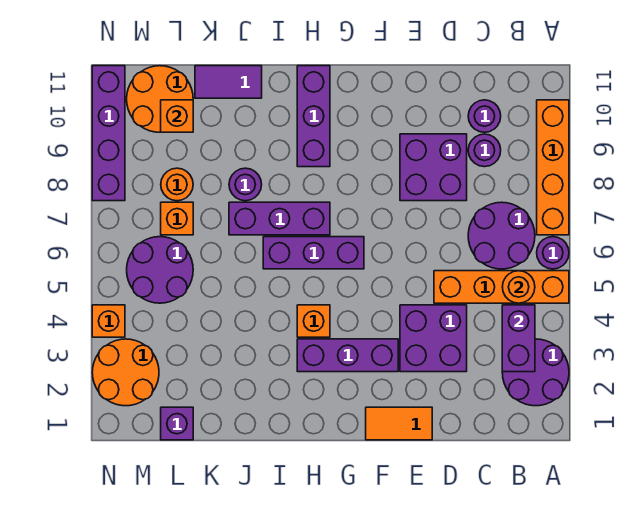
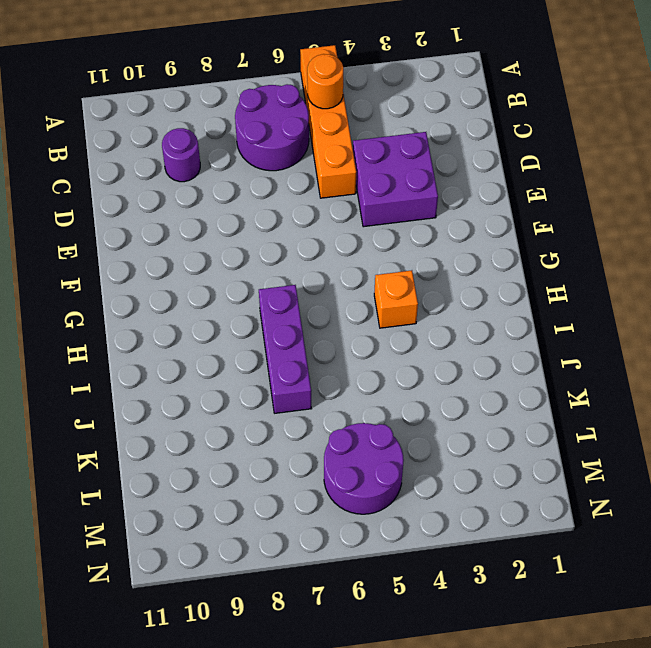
none -> purple round brick A2:B3 level 1
none -> purple round brick A6 level 1
none -> orange brick A7:A10 level 1

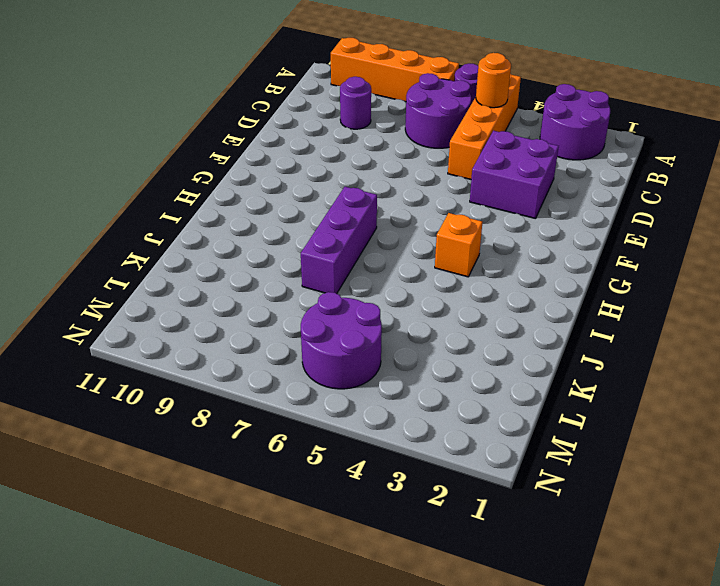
none -> purple round brick C10 level 1
none -> purple brick D8:E9 level 1
none -> orange tile E1:F1 level 1

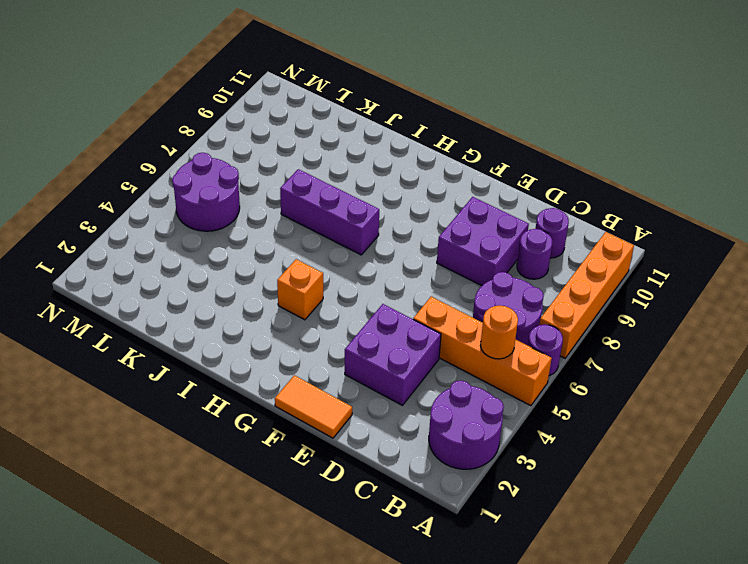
none -> purple brick F3:H3 level 1
none -> purple brick G6:I6 level 1
none -> purple brick H9:H11 level 1

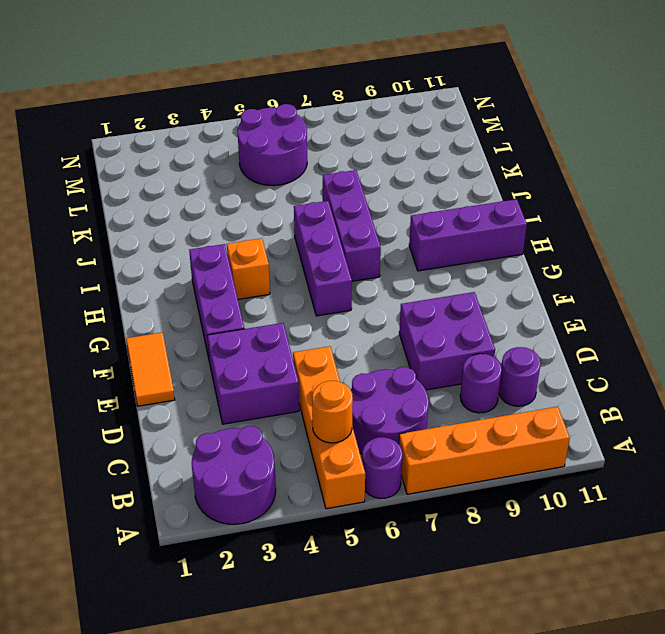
none -> purple round brick J8 level 1
none -> purple tile J11:K11 level 1
none -> purple brick L1 level 1

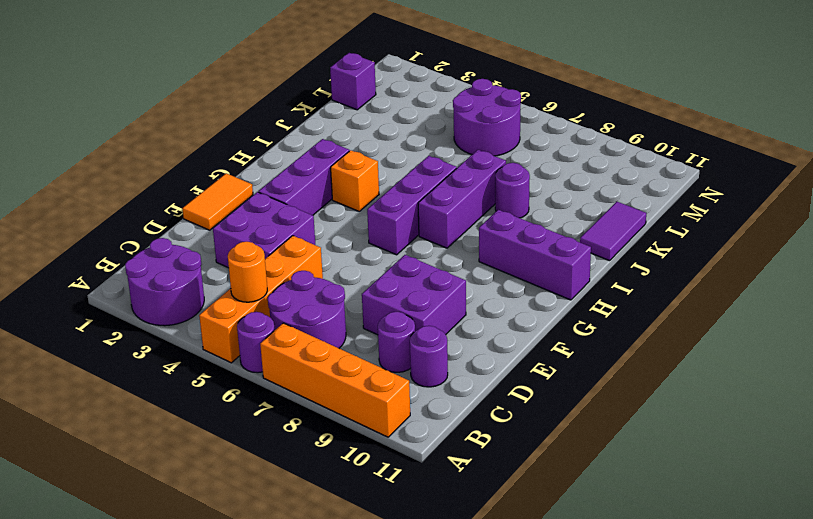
none -> orange brick L7 level 1
none -> orange round brick L8 level 1
none -> orange round brick L10:M11 level 1

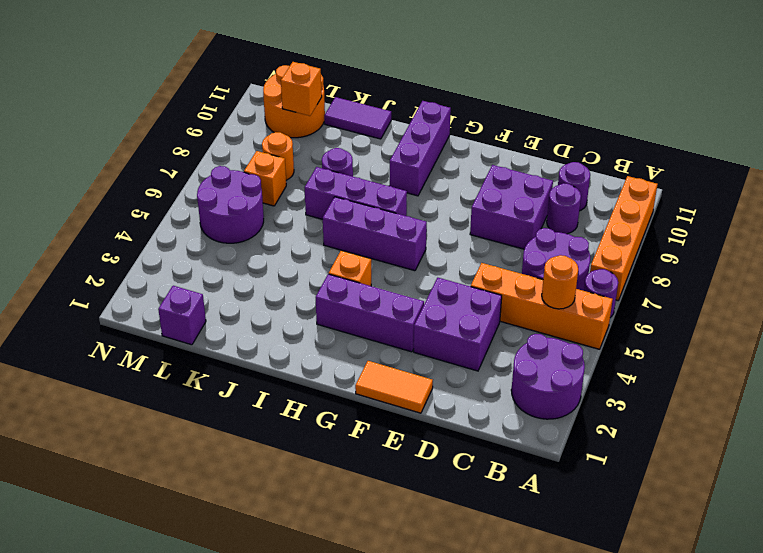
none -> orange round brick M2:N3 level 1
none -> orange brick N4 level 1
none -> purple brick N8:N11 level 1

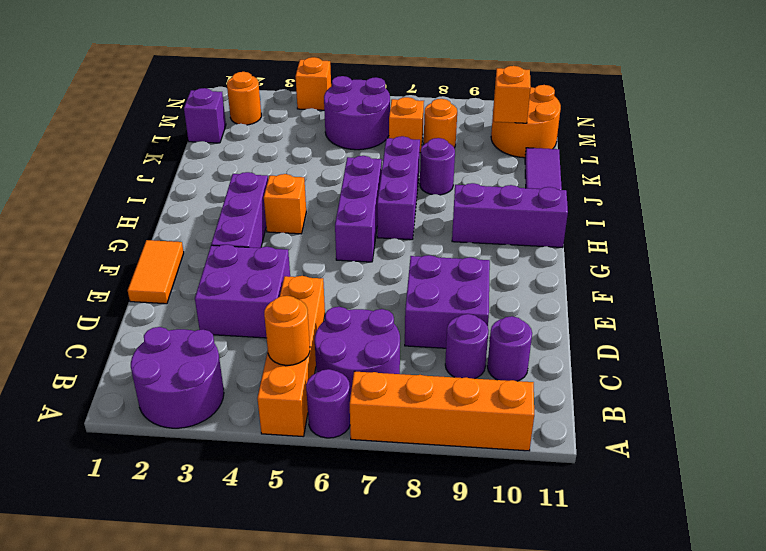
orange round brick M2 level 1 -> orange round brick M2:N3 level 1
none -> purple brick N8:N11 level 1
none -> purple brick B3:B4 level 2

